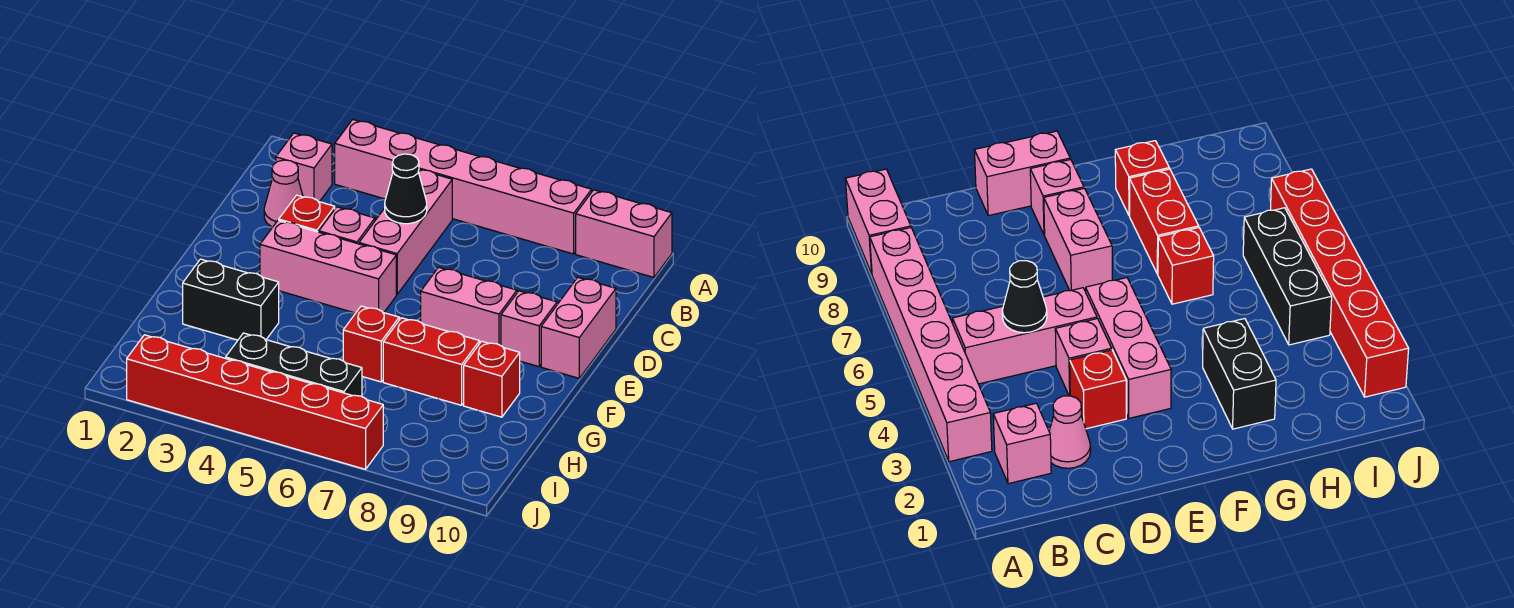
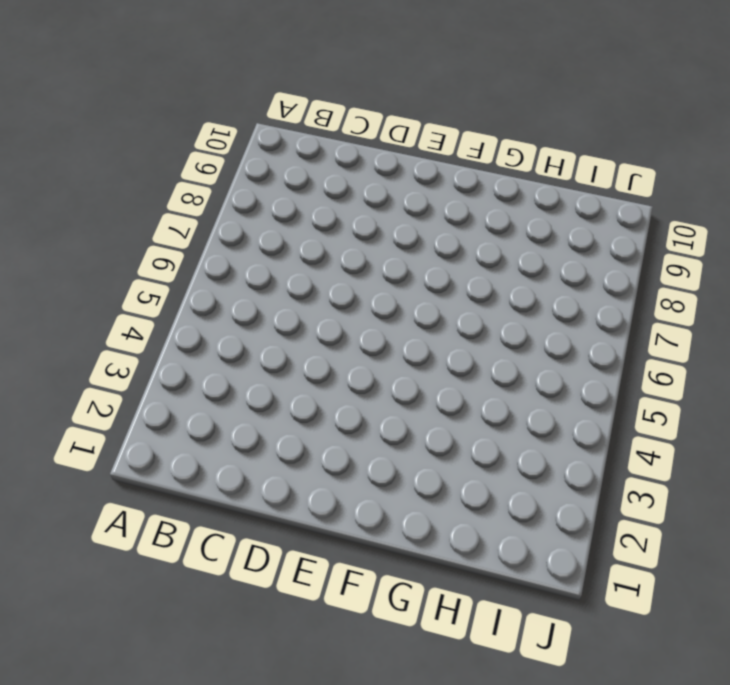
none -> pink brick A3:A8 level 1
none -> pink brick A9:A10 level 1
none -> pink brick B2 level 1

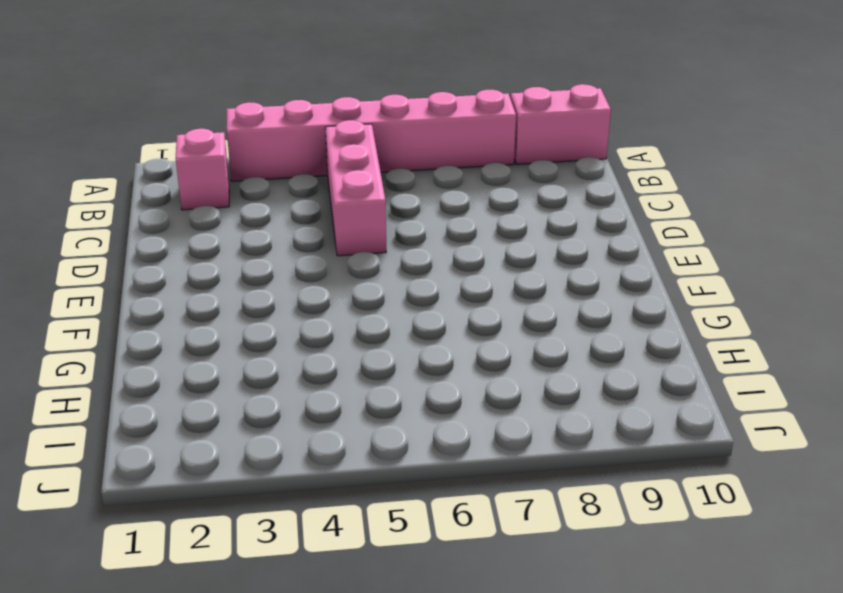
none -> pink cone C2 level 1
none -> red brick D3 level 1
none -> pink brick D4 level 1

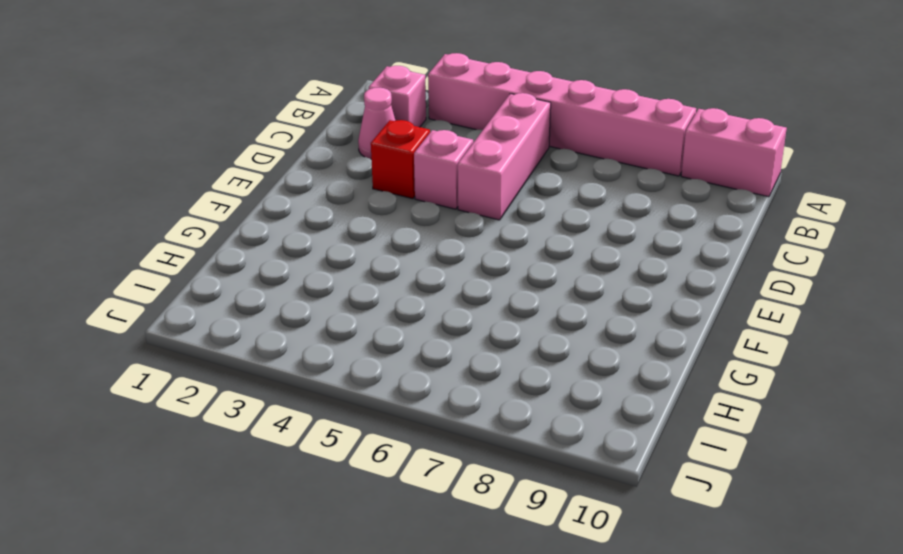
none -> pink brick D10:E10 level 1
none -> pink brick E3:E5 level 1
none -> pink brick E7:E8 level 1

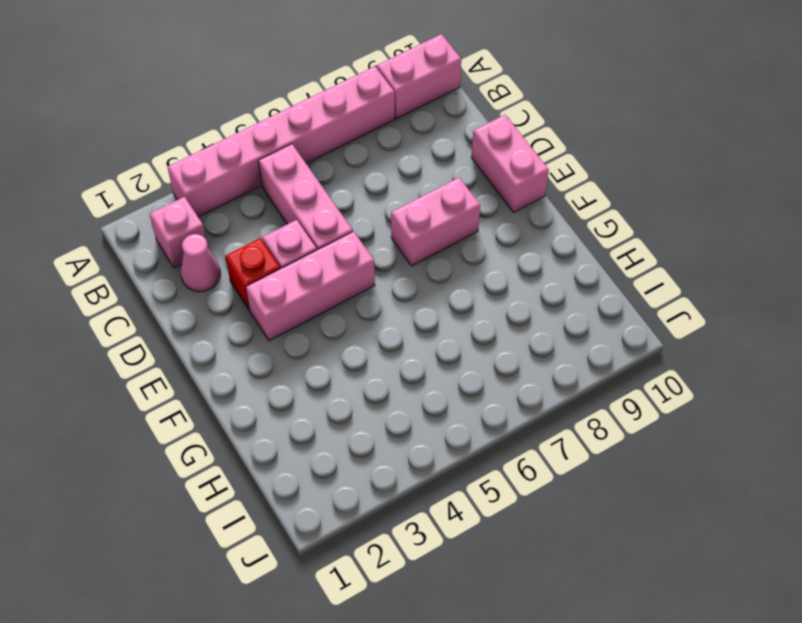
none -> pink brick E9 level 1
none -> black brick G2:G3 level 1
none -> red brick G6 level 1

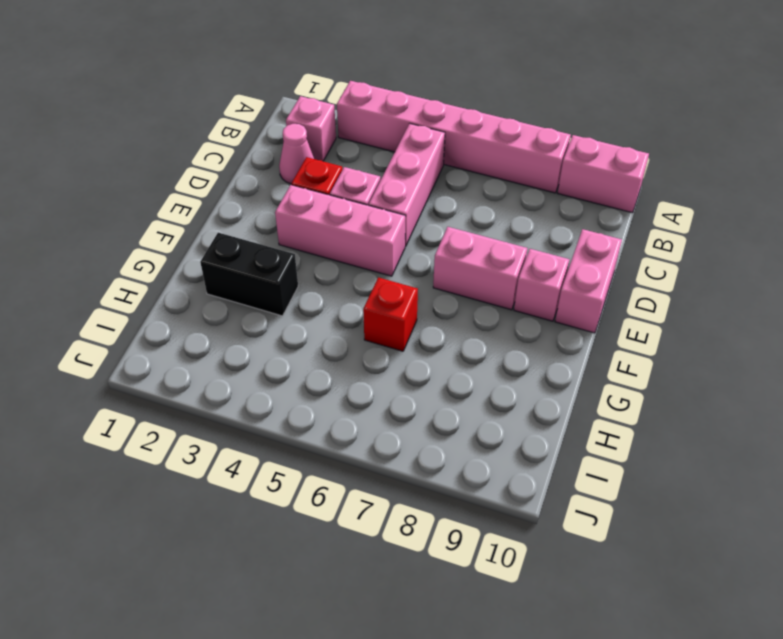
none -> red brick G7:G8 level 1
none -> red brick G9 level 1
none -> black brick I4:I6 level 1

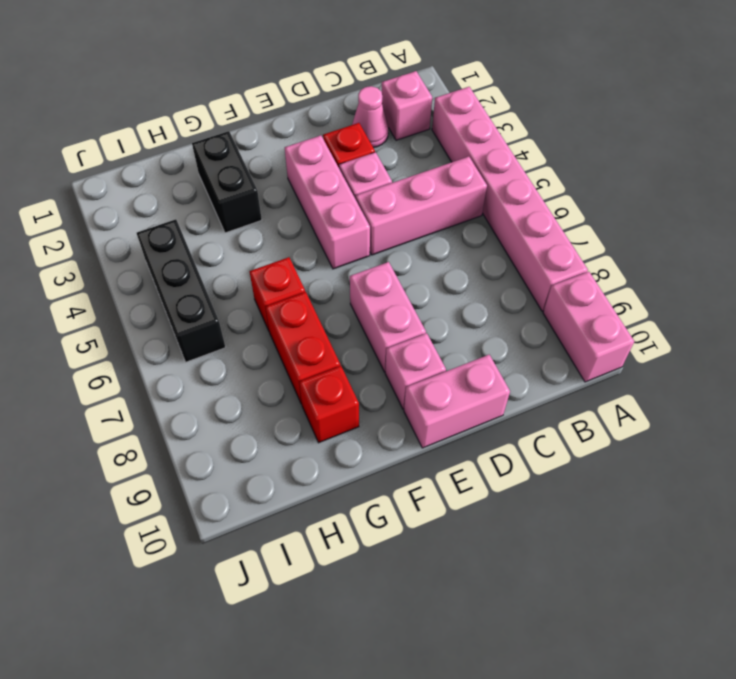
none -> red brick J2:J7 level 1
none -> black cone C5 level 2

